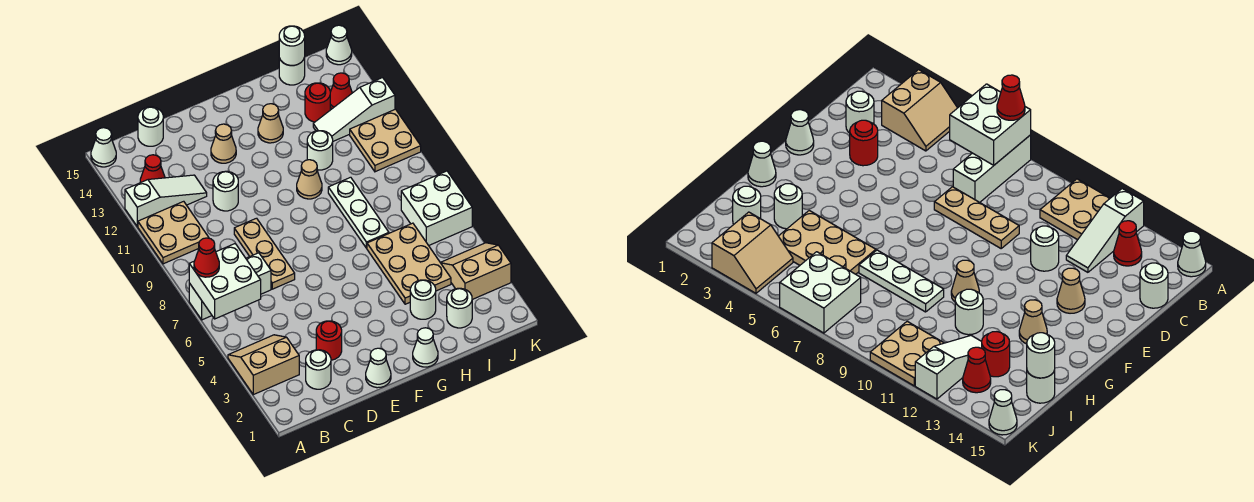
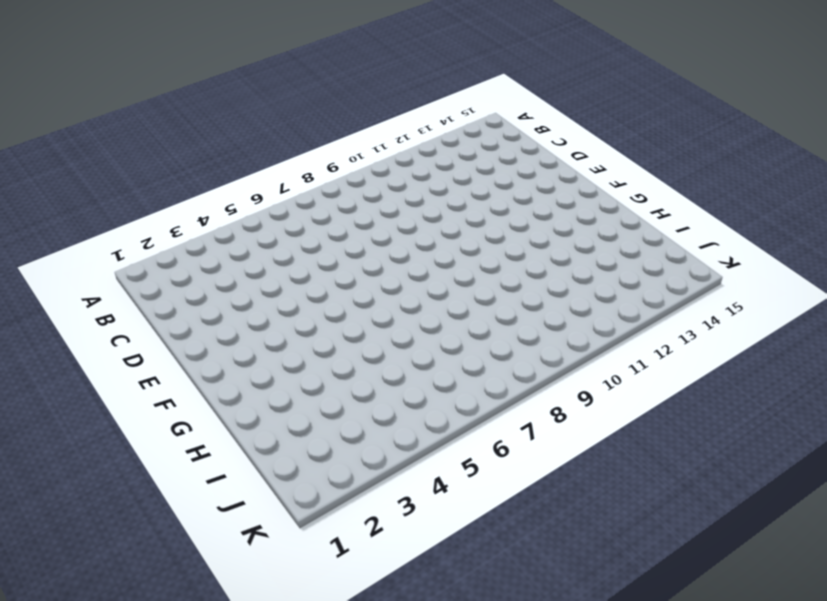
none -> tan slope A3:B4 level 1 top 3
none -> white brick A7:C7 level 1
none -> tan plate A10:B11 level 1
none -> white slope A12:C12 level 1 top A

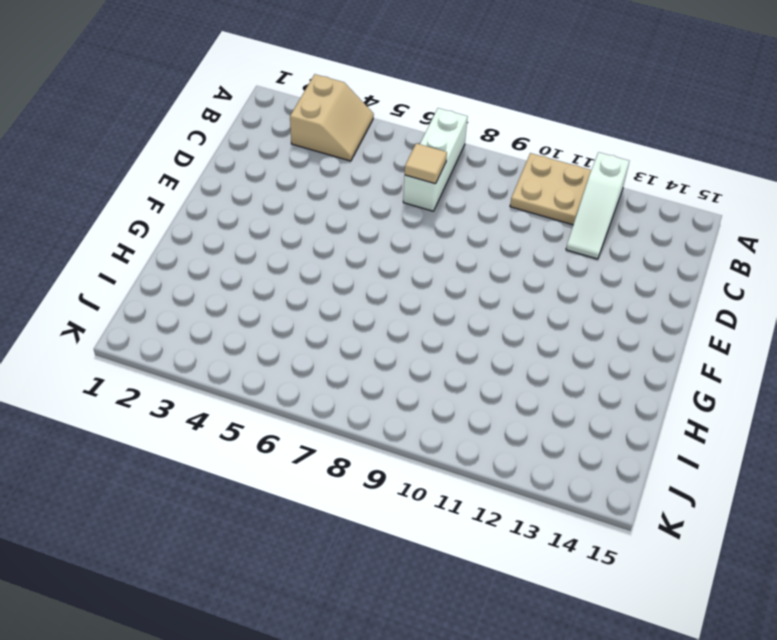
tan tile C7 level 2 -> none
none -> white cone A15 level 1
none -> red cone B13 level 1
none -> white round brick C2 level 1
none -> white round brick C15 level 1

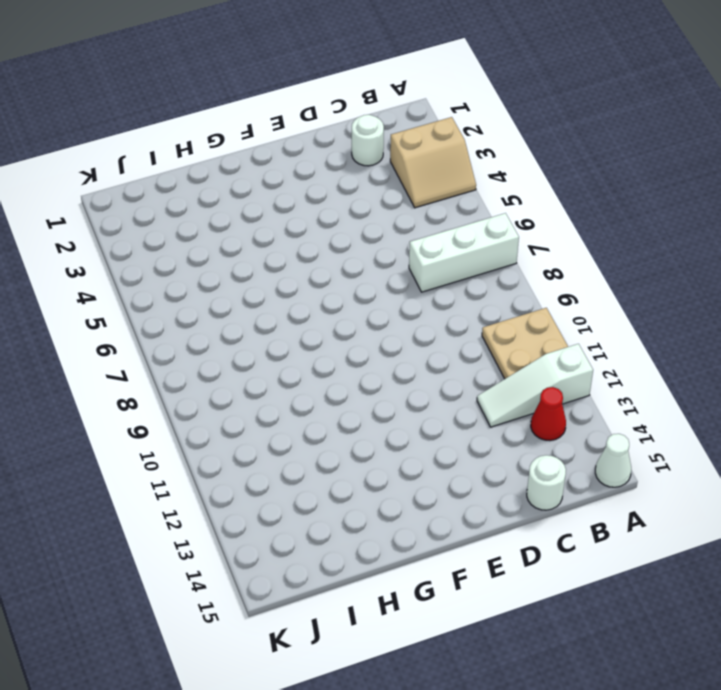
none -> red round brick D3 level 1
none -> tan plate D7:D9 level 1
none -> white round brick D11 level 1
none -> white cone E1 level 1

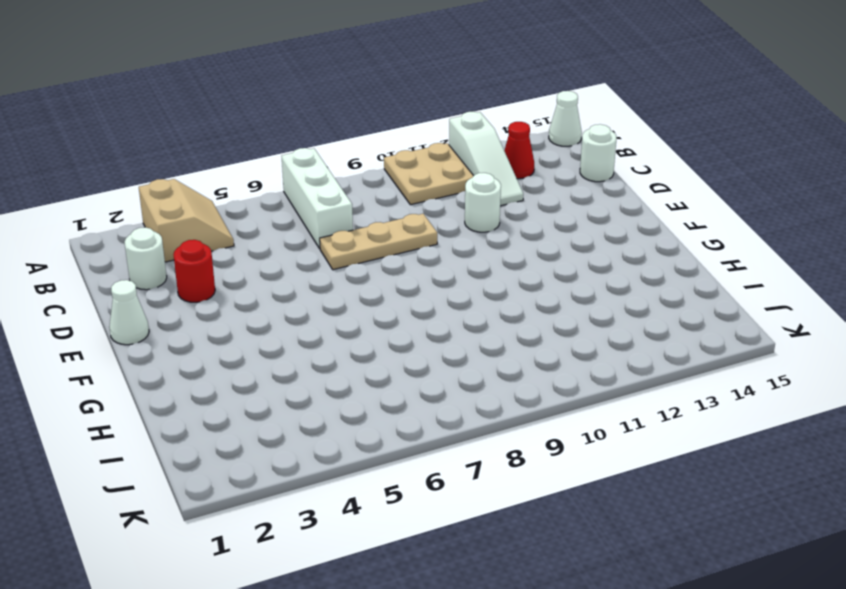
none -> tan cone E13 level 1
none -> white cone G1 level 1
none -> tan cone G10 level 1
none -> tan cone G13 level 1

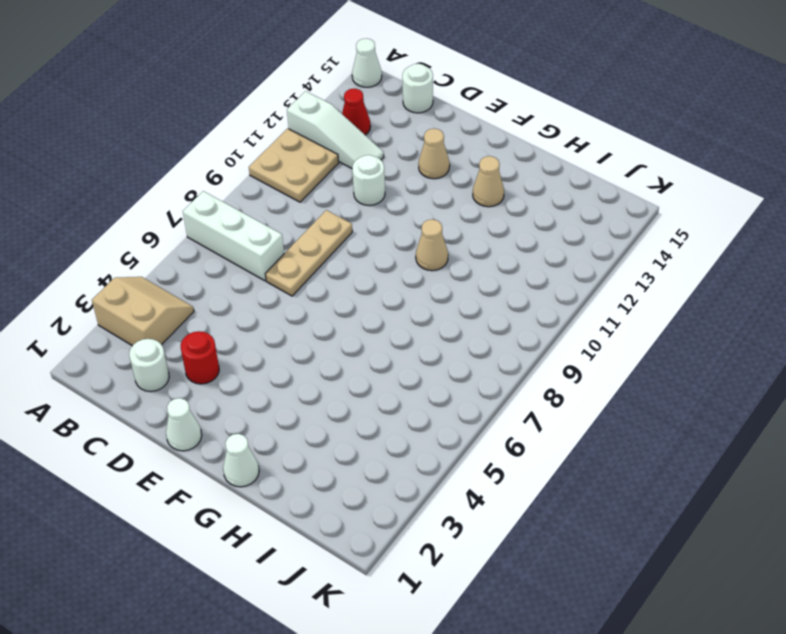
none -> white round brick H3 level 1
none -> tan plate H4:I6 level 1
none -> white plate H7:H9 level 1
none -> white round brick H11 level 1

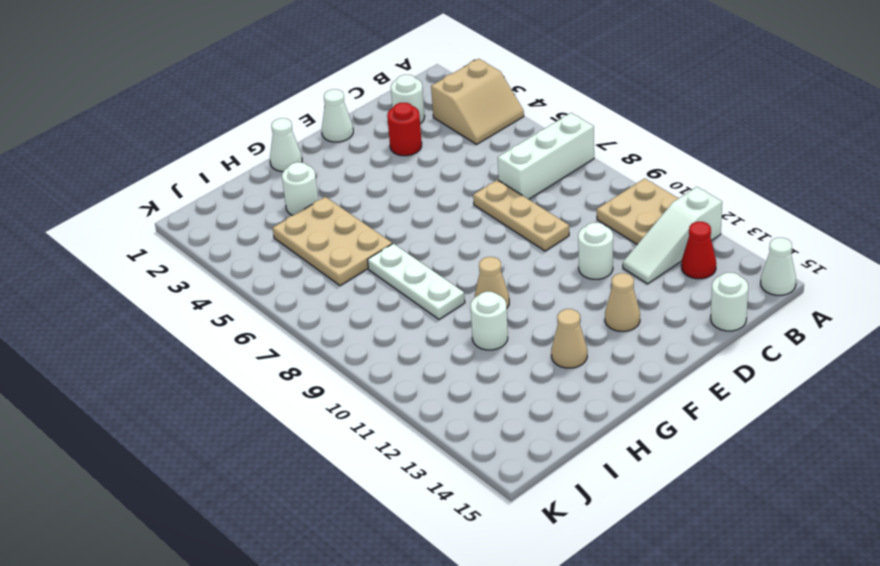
none -> white round brick I2 level 1
none -> white slope I12:K12 level 1 top K
none -> red round brick I13 level 1
none -> white round brick I15 level 1

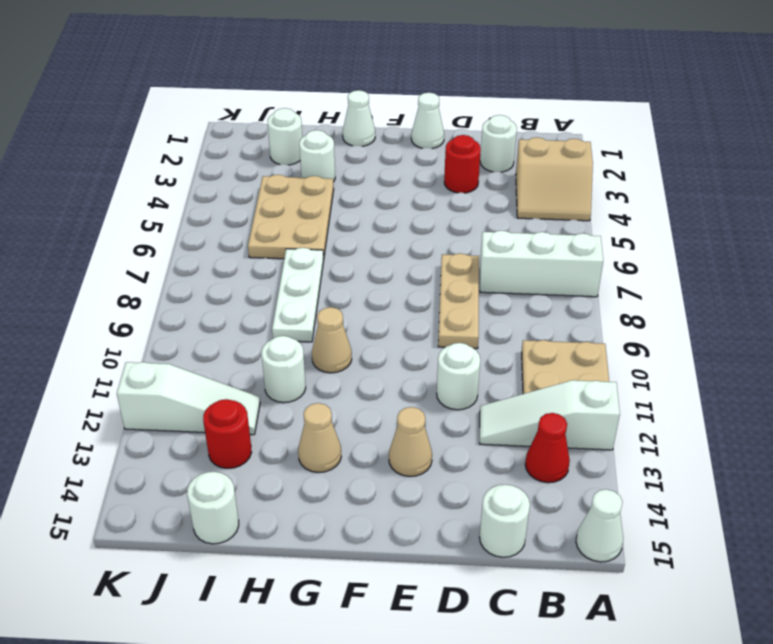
none -> tan slope J3:K4 level 1 top 3
none -> white brick J6:K7 level 1
none -> tan plate J10:K11 level 1
none -> red cone J13 level 1

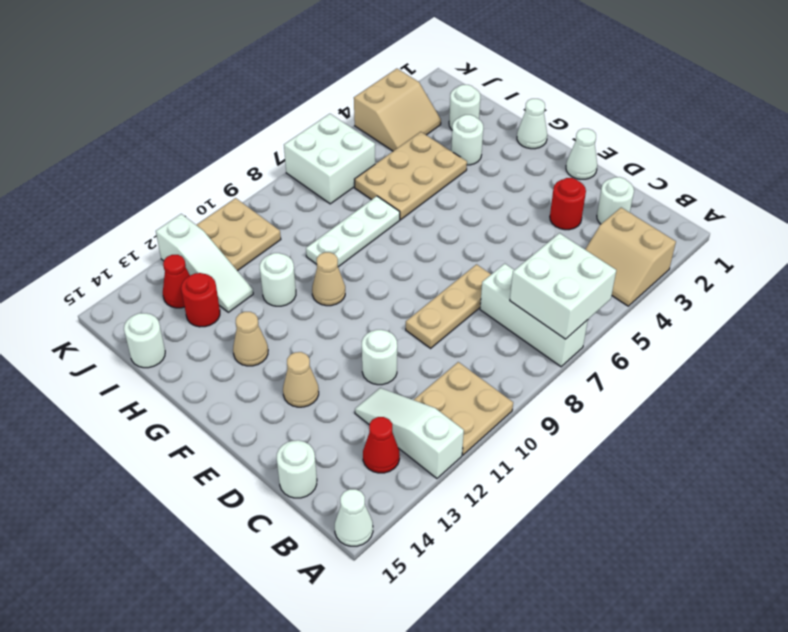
tan slope J3:K4 level 1 top K -> tan slope J3:K4 level 1 top 3
none -> white cone K15 level 1
none -> white round brick I15 level 2
none -> red cone A7 level 3

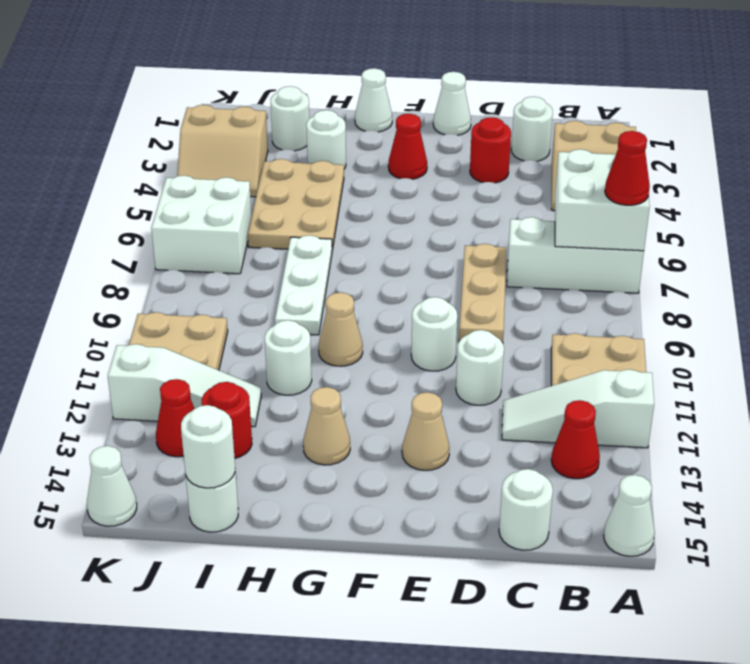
white round brick E10 level 1 -> none
red cone F3 level 1 -> none

